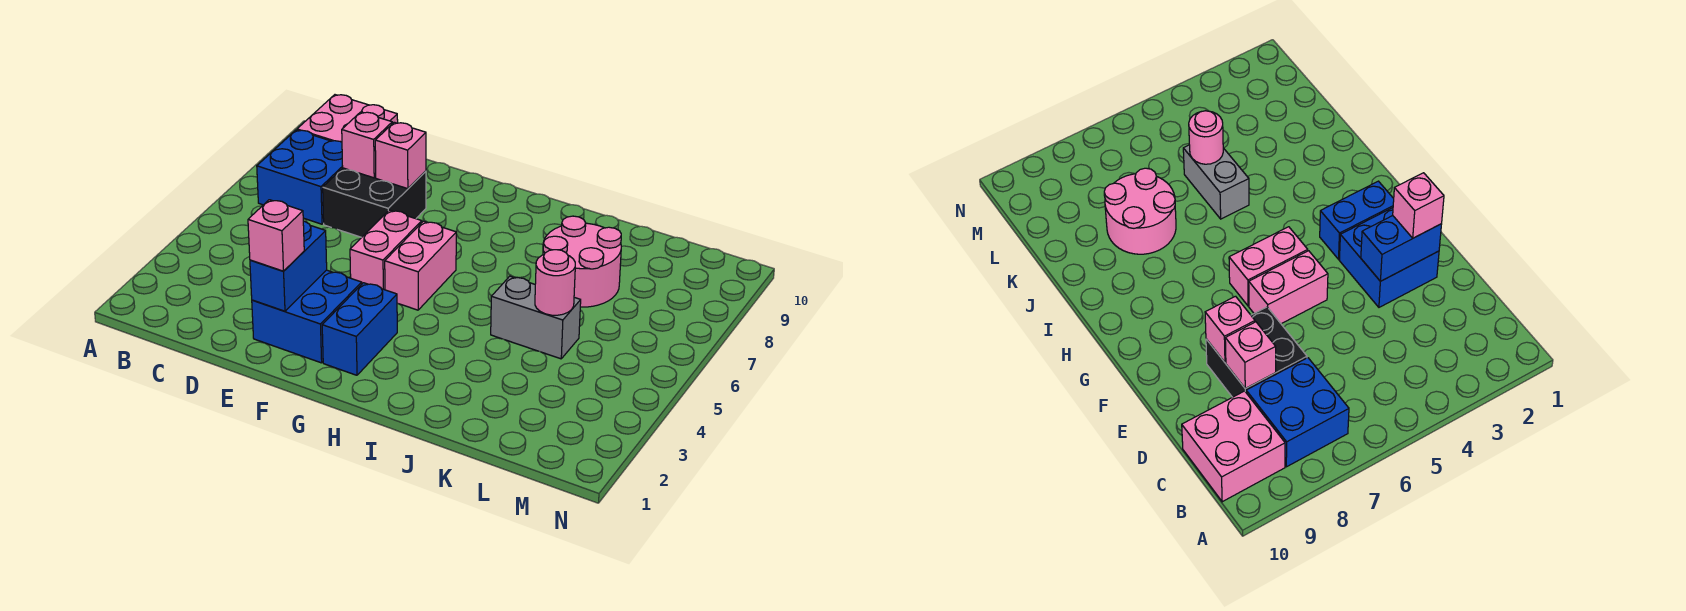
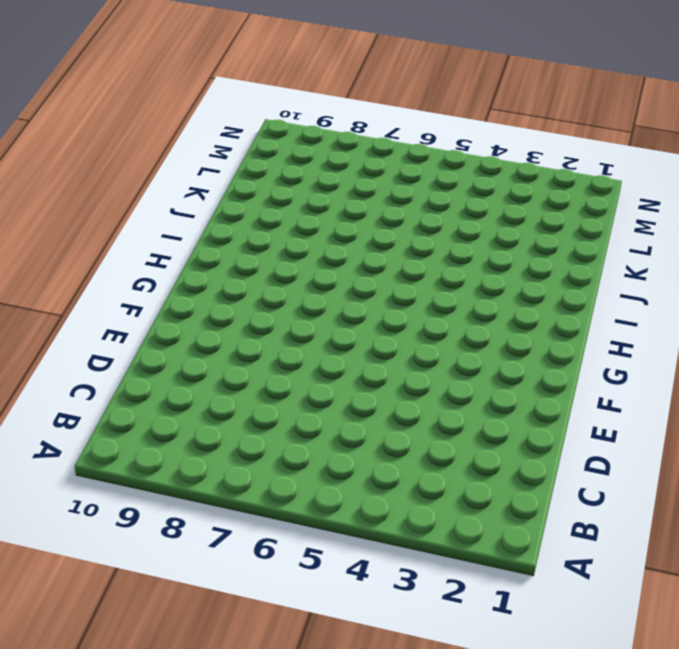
none -> blue brick B7:C8 level 1
none -> pink brick B9:C10 level 1
none -> black brick D7:E8 level 1

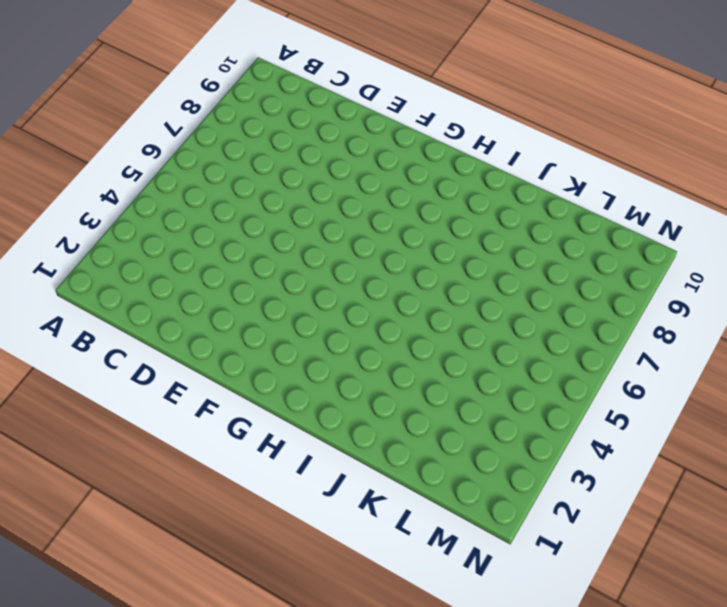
none -> blue brick B7:C8 level 1
none -> pink brick B9:C10 level 1
none -> black brick D7:E8 level 1

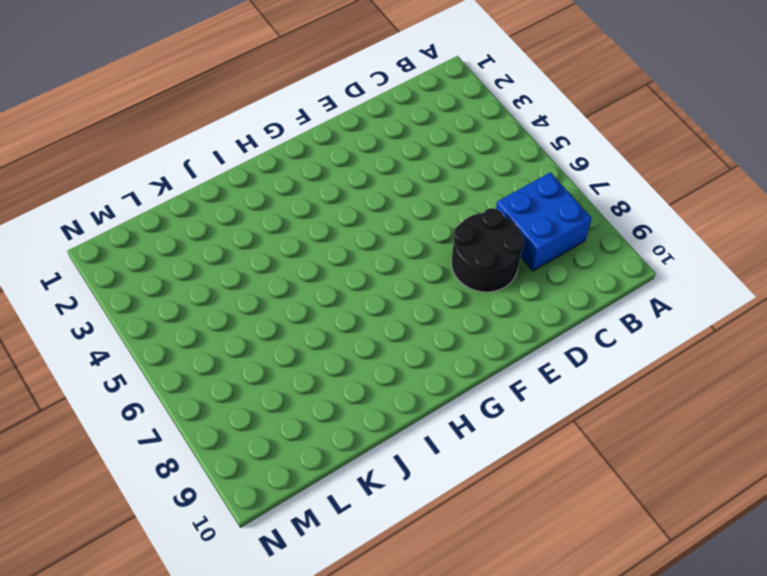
black round brick D7:E8 level 1 -> black brick D7:E8 level 1
none -> pink brick B9:C10 level 1
none -> blue brick E2:F3 level 1
none -> pink brick F5:F6 level 1

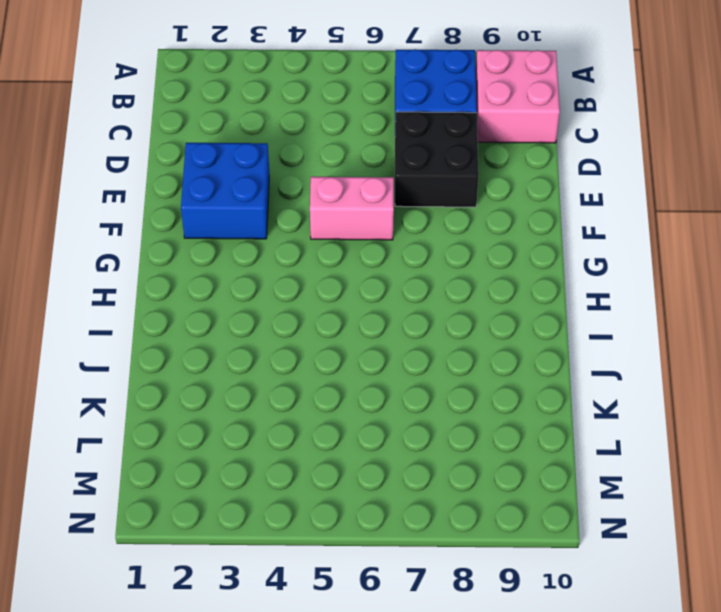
none -> blue brick G2:G3 level 1
none -> pink brick G5:G6 level 1
none -> grey brick J5:K5 level 1

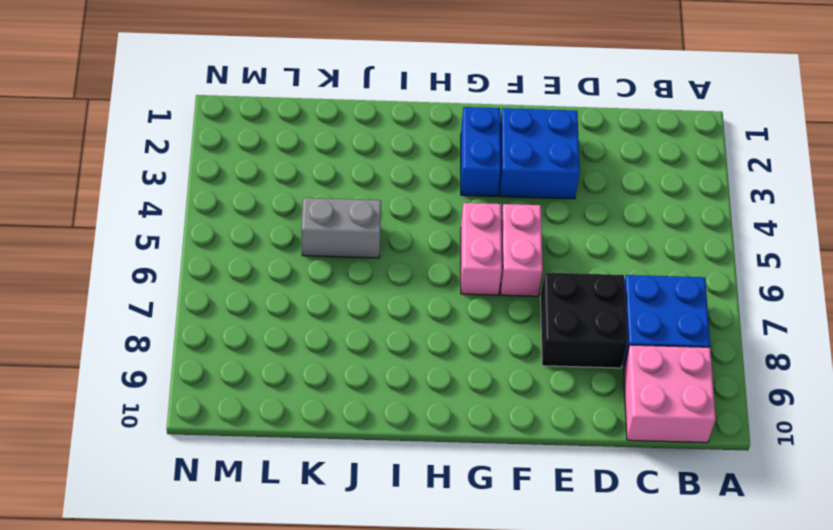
none -> pink round brick J7:K8 level 1
none -> pink brick D8 level 2
none -> blue brick E2:E3 level 2

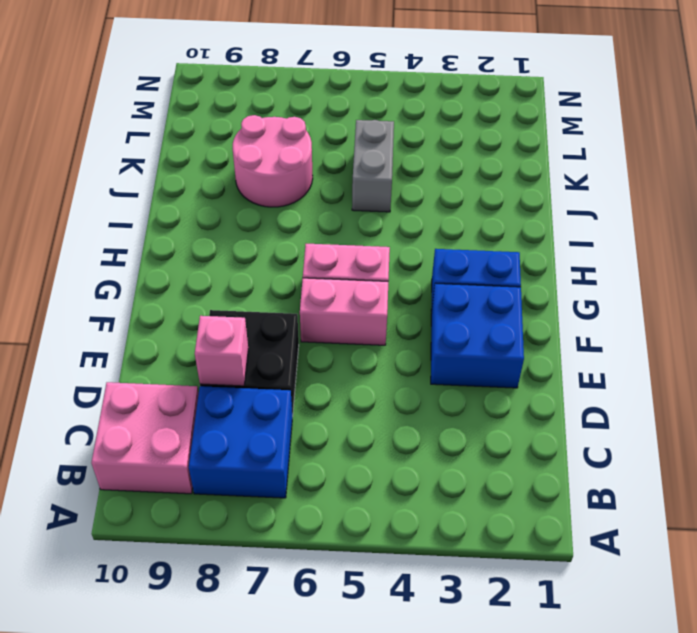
none -> blue brick E2:E3 level 2
none -> pink brick E8 level 2
none -> pink round brick K5 level 2

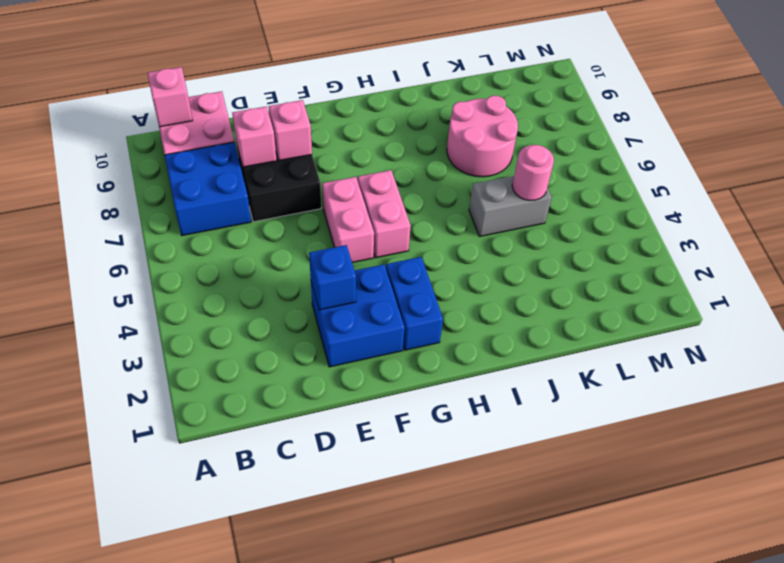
pink brick B10 level 2 -> pink brick E2 level 3
blue brick E3 level 2 -> blue brick E2:E3 level 2

